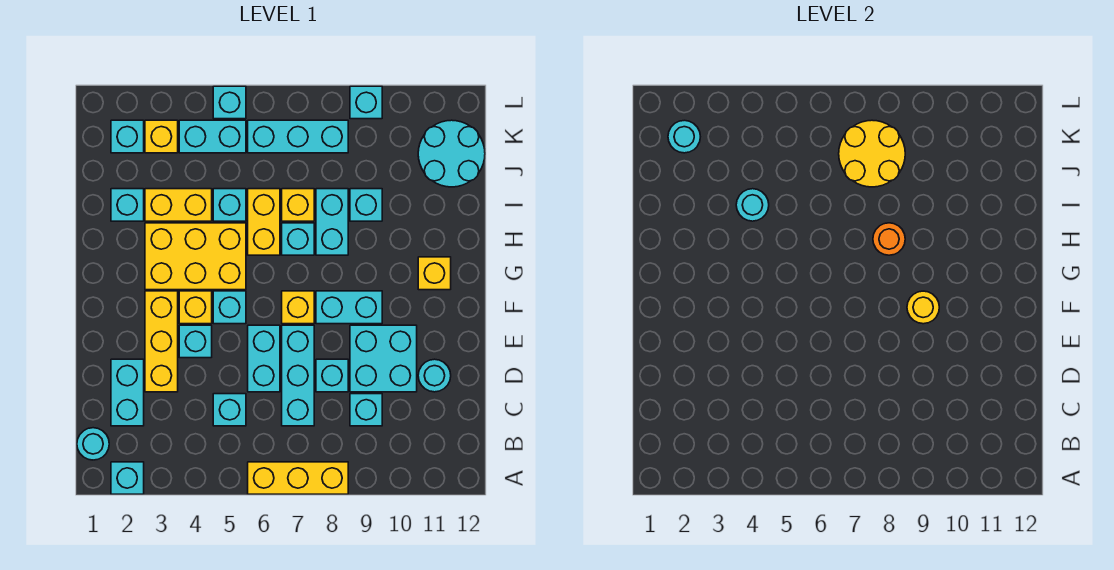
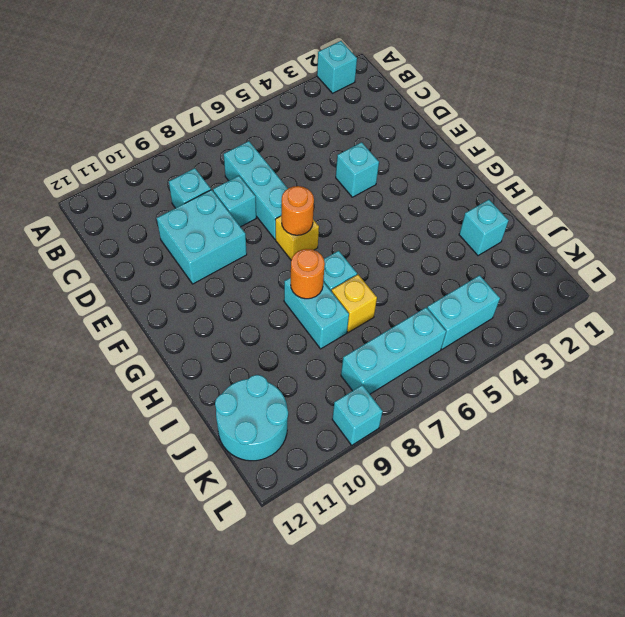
orange round brick F7 level 2 -> none
none -> yellow brick A6:A8 level 1
none -> cyan round brick B1 level 1
none -> cyan brick C2:D2 level 1
none -> cyan brick C5 level 1

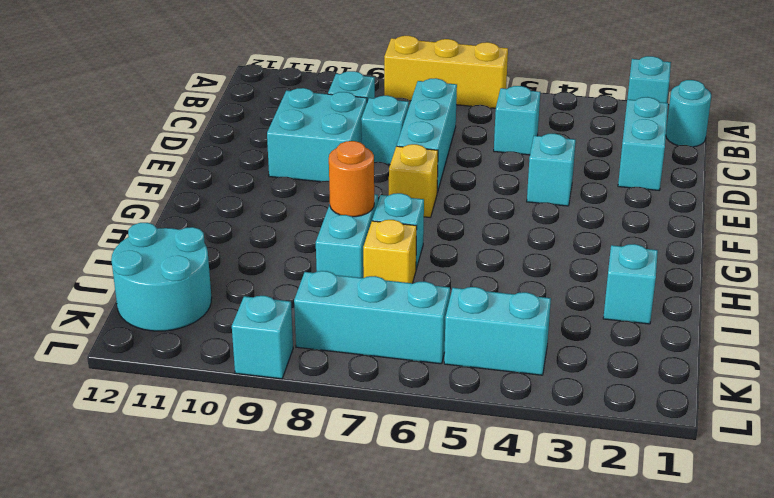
none -> yellow brick D3:F3 level 1
none -> cyan brick D6:E6 level 1
none -> cyan round brick D11 level 1
none -> yellow brick F4 level 1

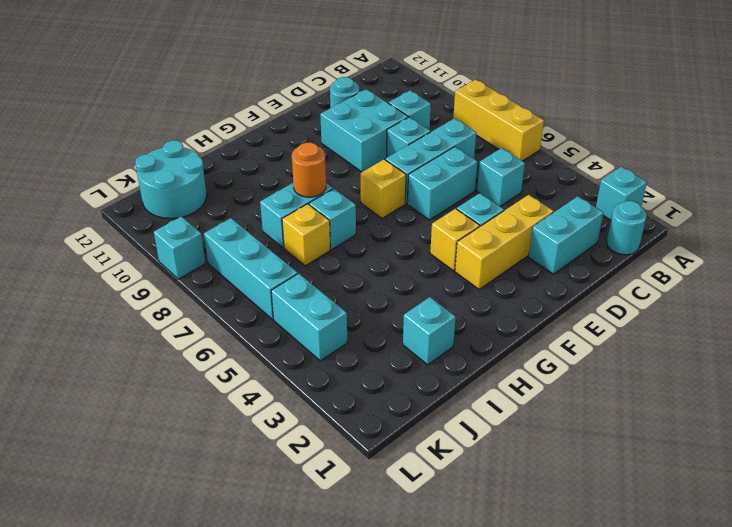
none -> cyan brick F5 level 1
none -> cyan brick F8:F9 level 1
none -> yellow brick G3:H5 level 1
none -> yellow brick G11 level 1

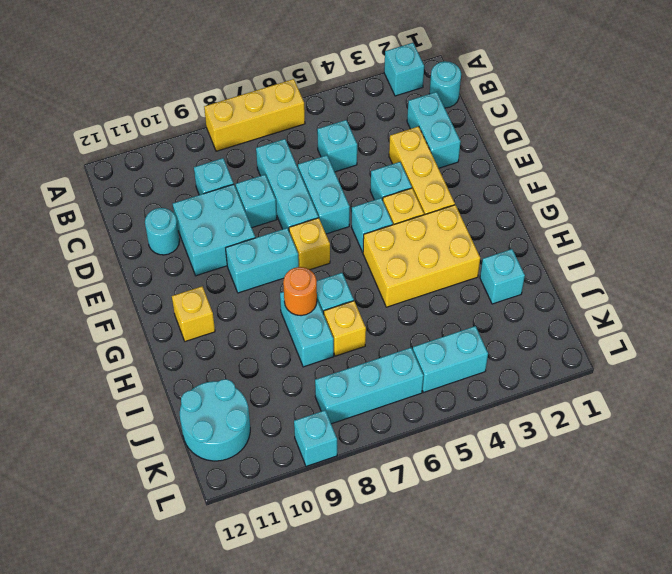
none -> yellow brick H6:I6 level 1
none -> yellow brick I3:I4 level 1
none -> cyan brick I5 level 1
none -> cyan brick I9 level 1

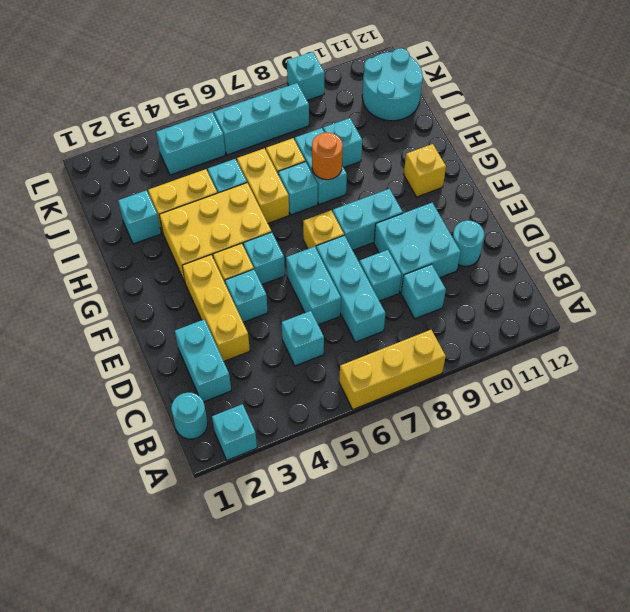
none -> cyan brick K2 level 1
none -> yellow brick K3 level 1
none -> cyan brick L5 level 1
none -> yellow round brick F9 level 2

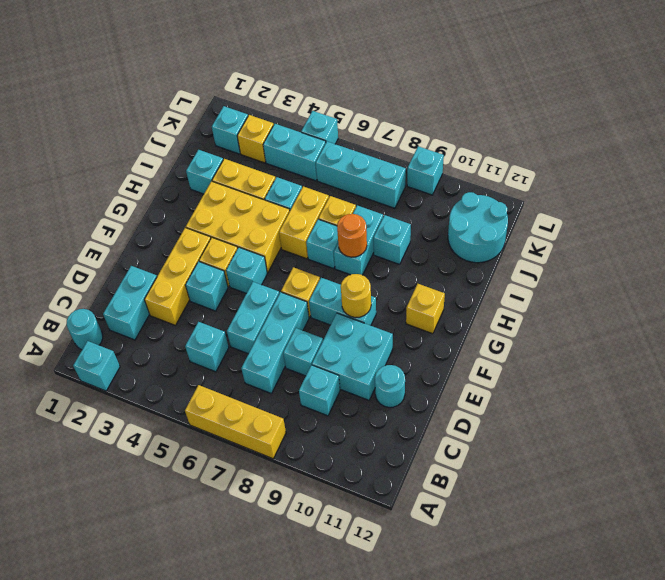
none -> cyan round brick I4 level 2
none -> yellow round brick J7:K8 level 2
none -> cyan round brick K2 level 2

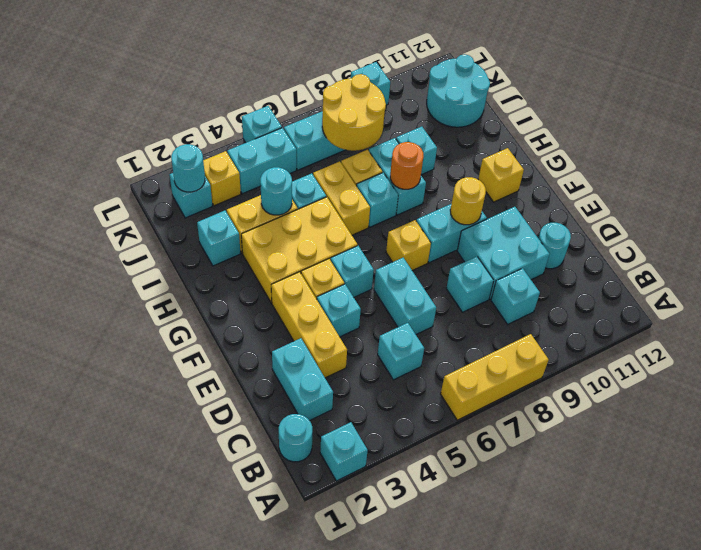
none -> cyan brick C7:E7 level 1

